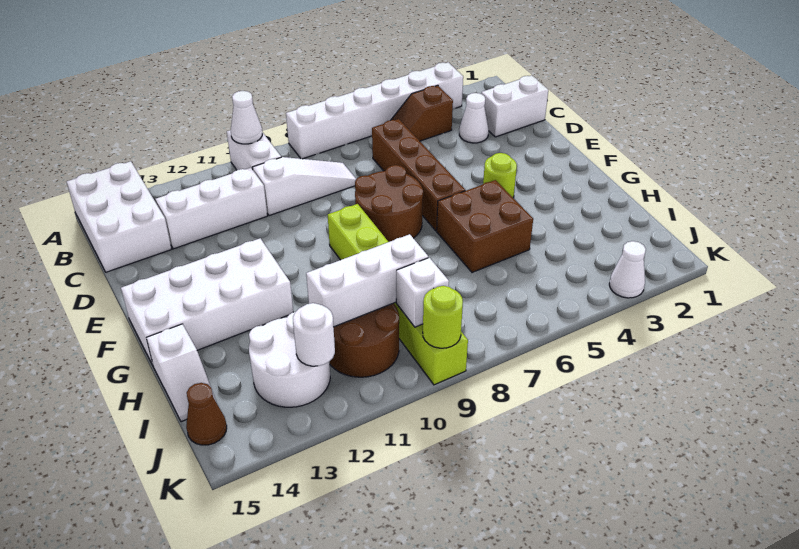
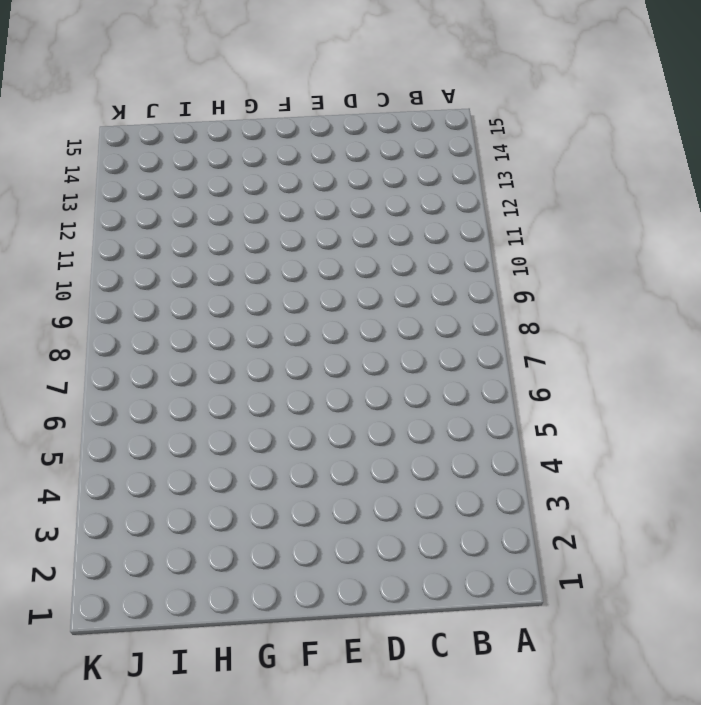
none -> white brick A3:A8 level 1
none -> white brick A10:B10 level 1
none -> white brick A14:C15 level 1

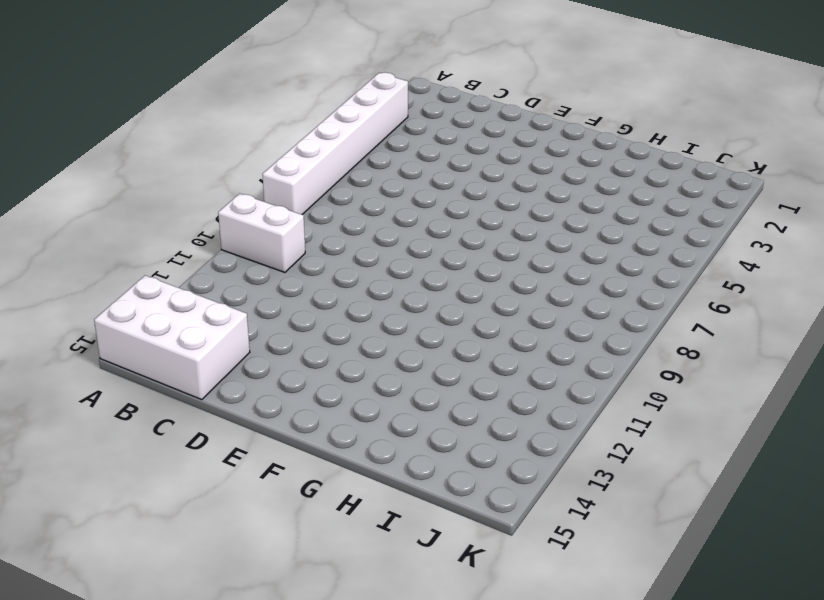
none -> brown slope B4:B5 level 1 top 4
none -> white brick C1:C2 level 1
none -> white cone C3 level 1

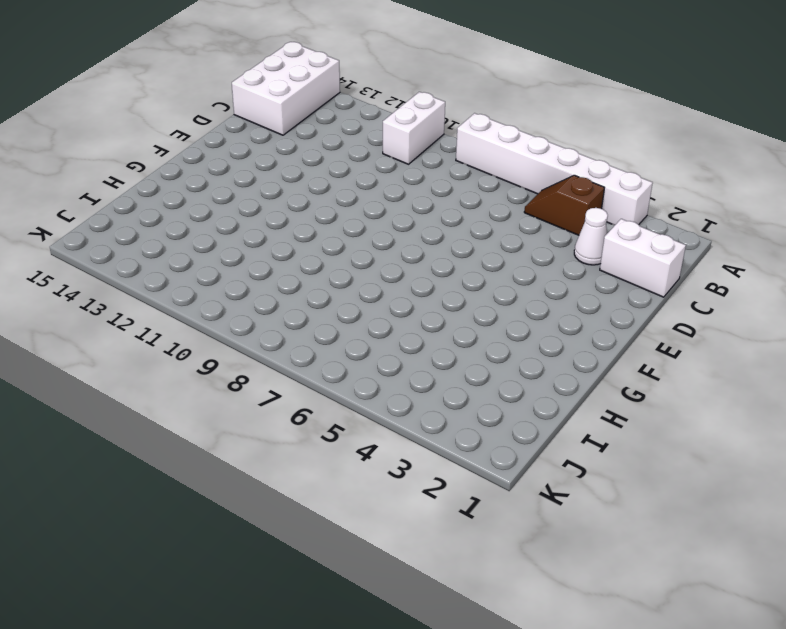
none -> brown brick C6:F6 level 1
none -> white slope C8:C10 level 1 top 10
none -> white brick C11:C13 level 1

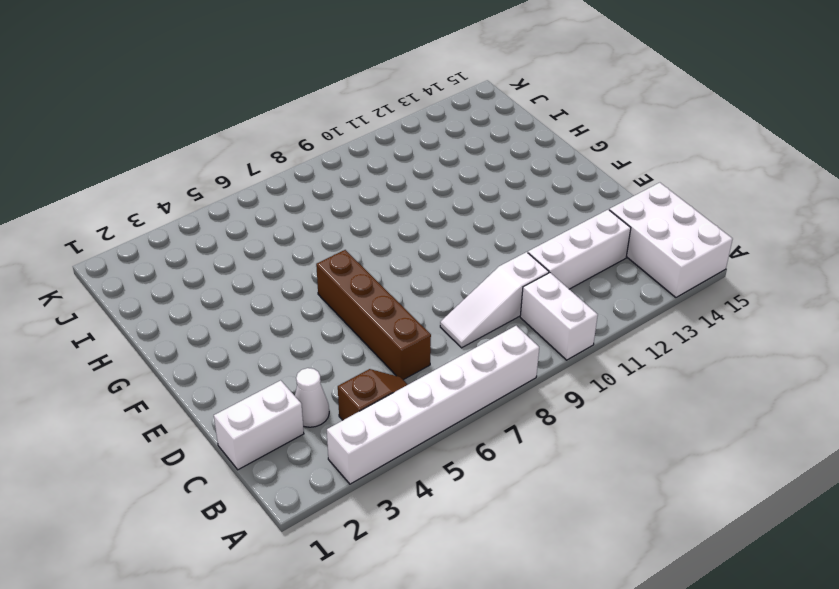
none -> brown round brick E7:F8 level 1
none -> lime round brick F4 level 1
none -> lime brick F9:K9 level 1

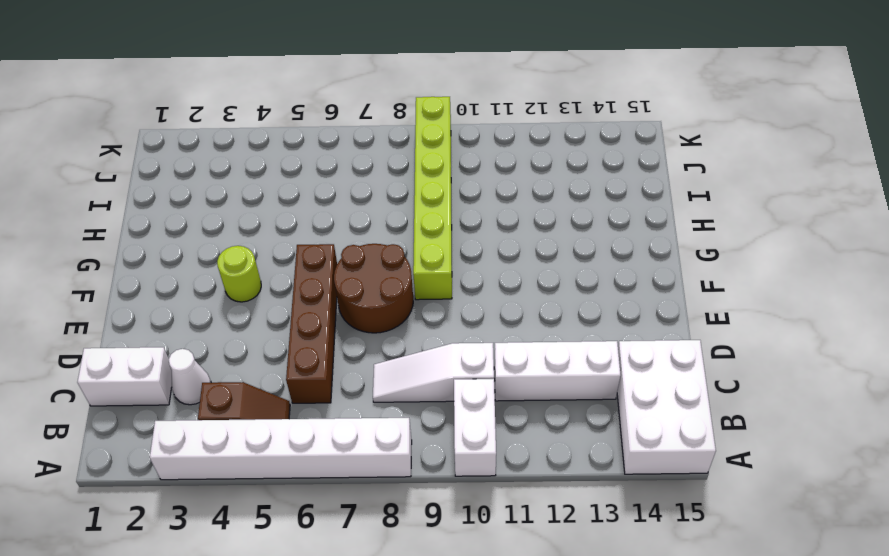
none -> white brick F12:G15 level 1
none -> brown brick G5:H6 level 1
none -> white slope H15:I15 level 1 top H

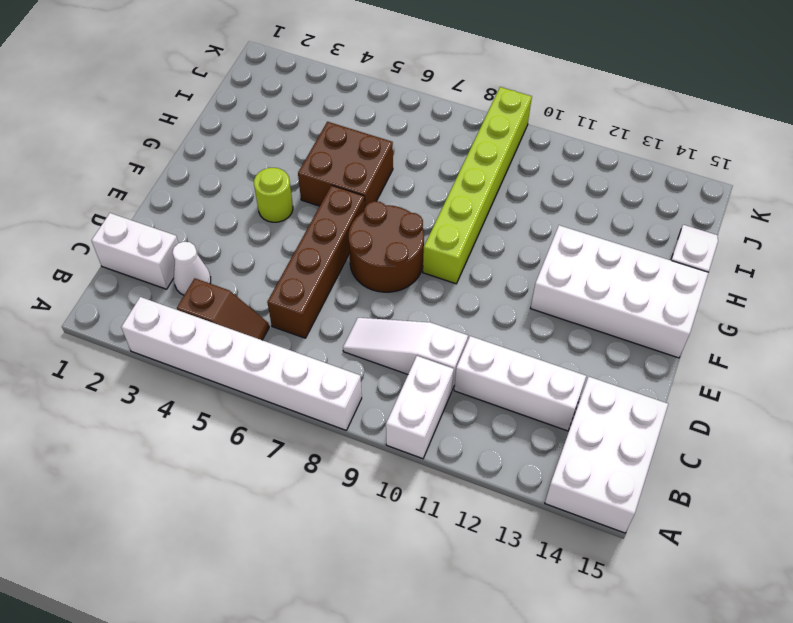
none -> brown round brick I10:J11 level 1
none -> white round brick I12:J13 level 1
none -> brown cone J15 level 1

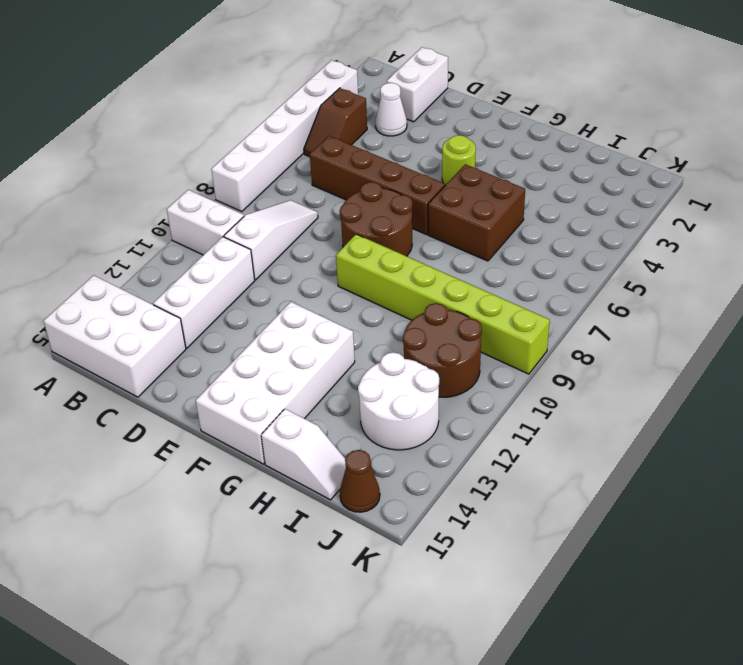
none -> white cone K3 level 1
none -> white cone A10 level 2
none -> white brick I9:I11 level 2

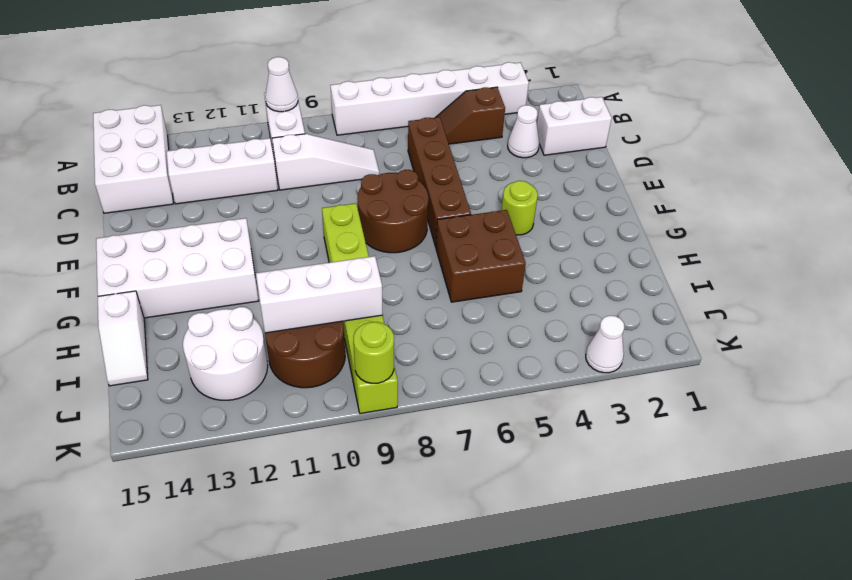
none -> brown cone J15 level 1
none -> white brick J9 level 2
none -> white round brick J12 level 2

